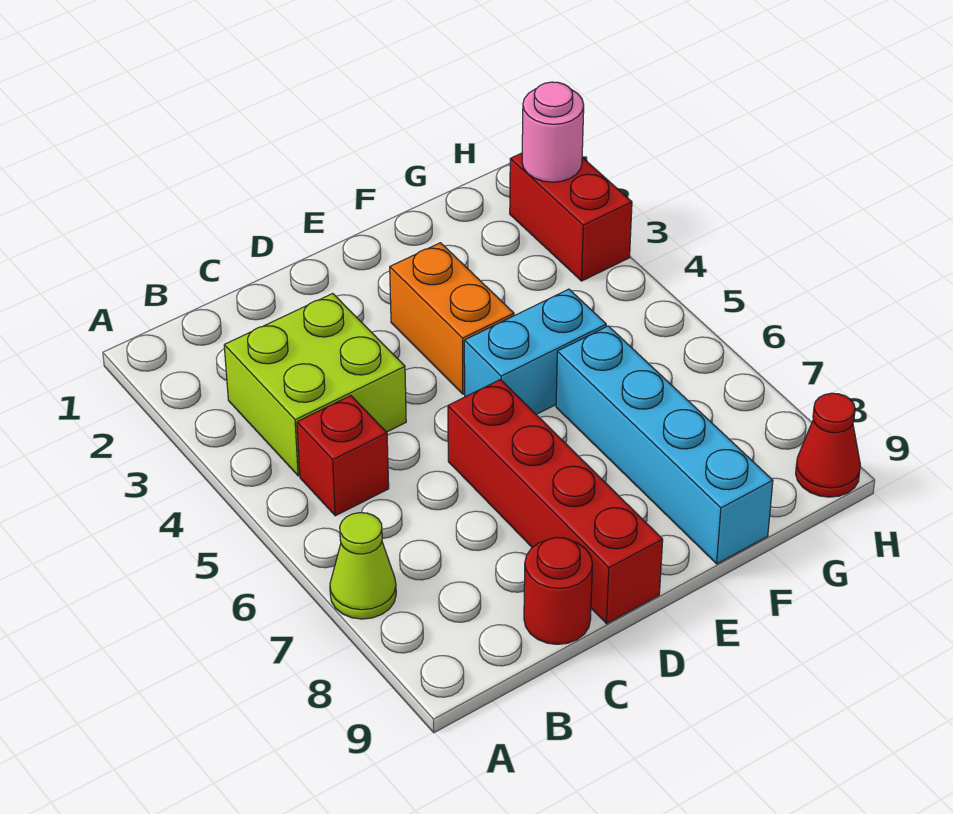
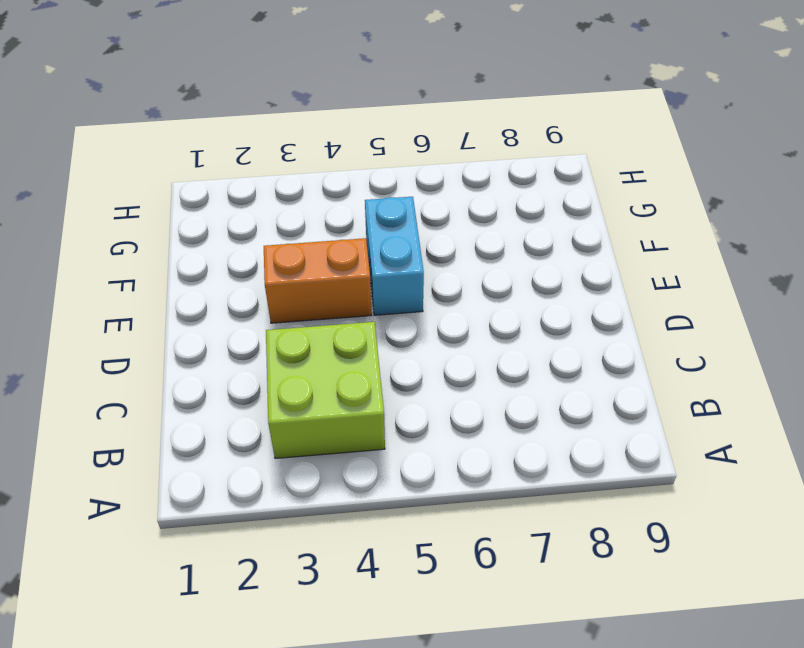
none -> lime cone A7 level 1
none -> red brick B5 level 1

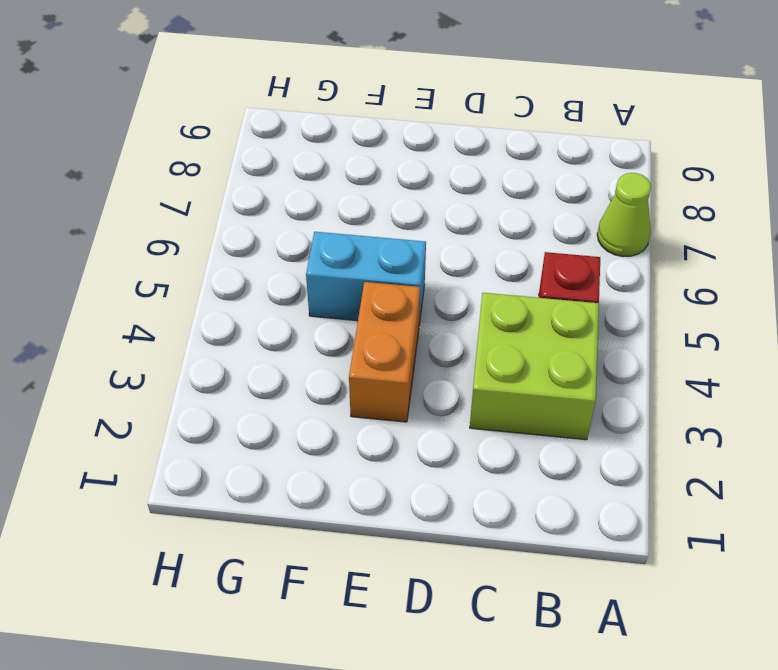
none -> red round brick C9 level 1
none -> red brick D6:D9 level 1

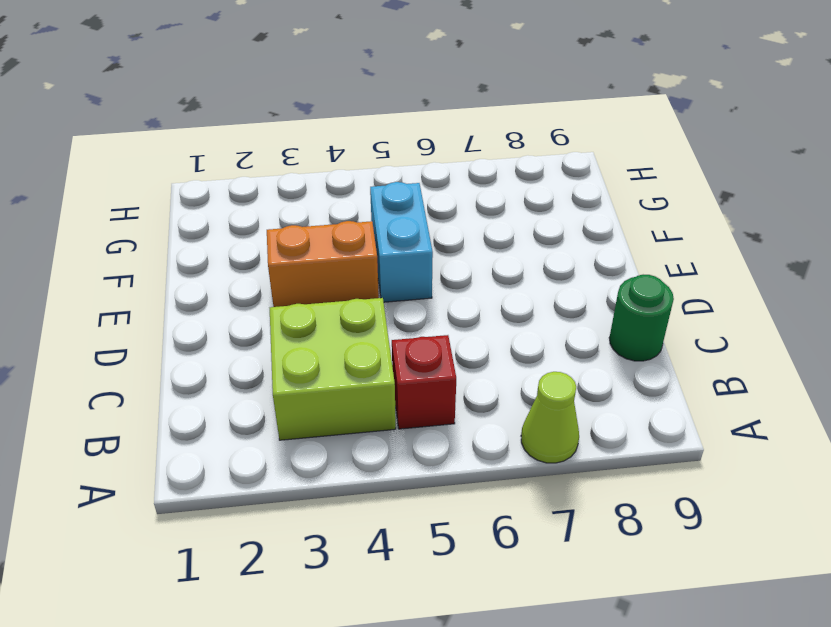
green round brick C9 level 1 -> red round brick C9 level 1
none -> red brick D6:D9 level 1
none -> cyan brick F6:F9 level 1

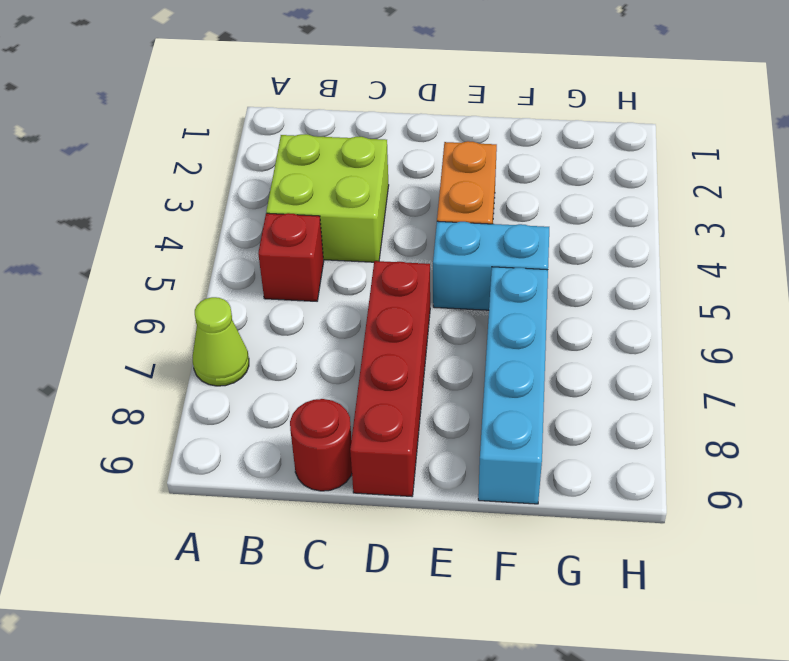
none -> red brick H2:H3 level 1
none -> red cone H9 level 1

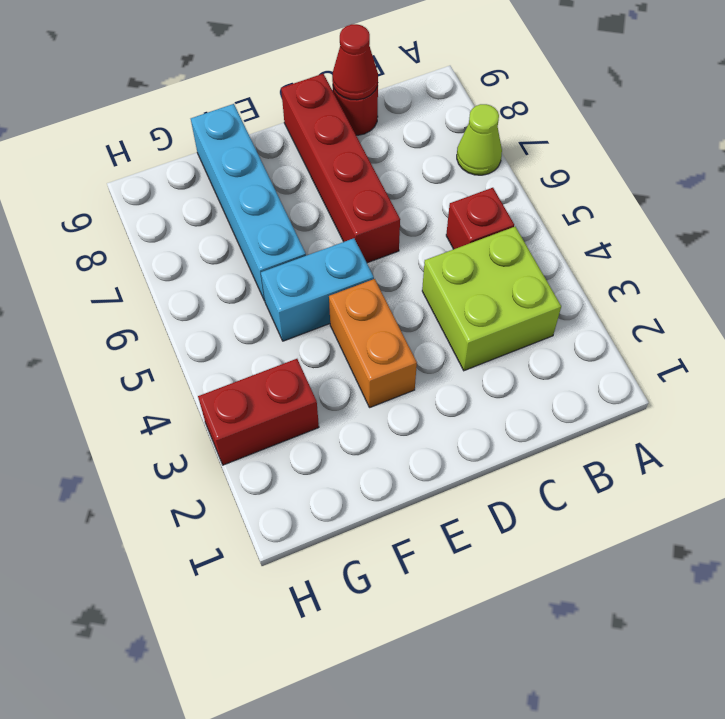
red cone C9 level 2 -> red cone H9 level 1
red brick G3:H3 level 1 -> red brick H2:H3 level 1
none -> pink round brick H2 level 2

